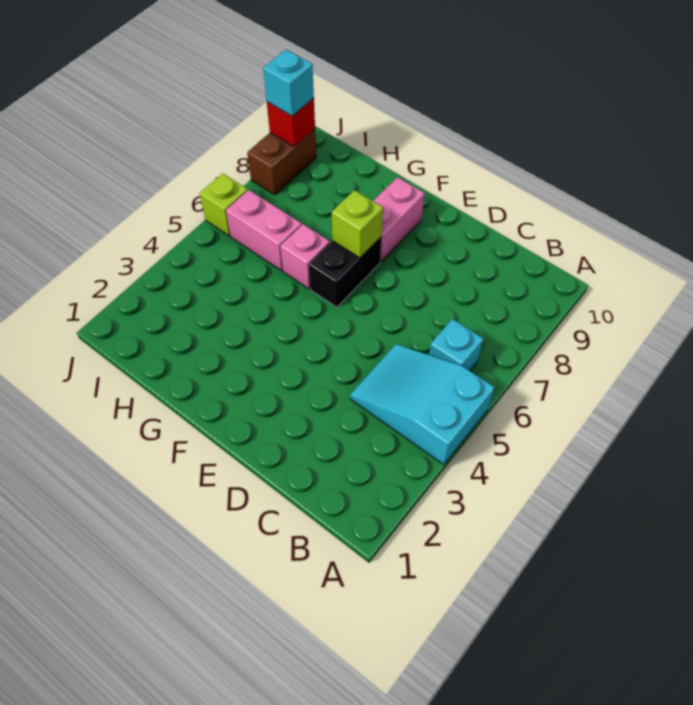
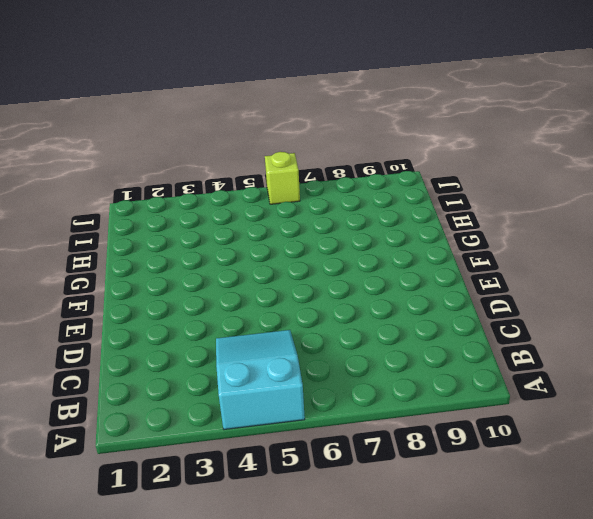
none -> cyan brick B6 level 1
none -> black brick F6:F7 level 1

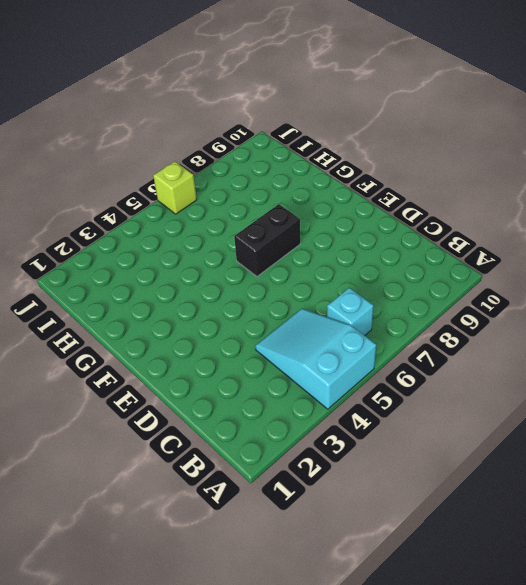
none -> pink brick F8:F9 level 1
none -> pink brick G6 level 1

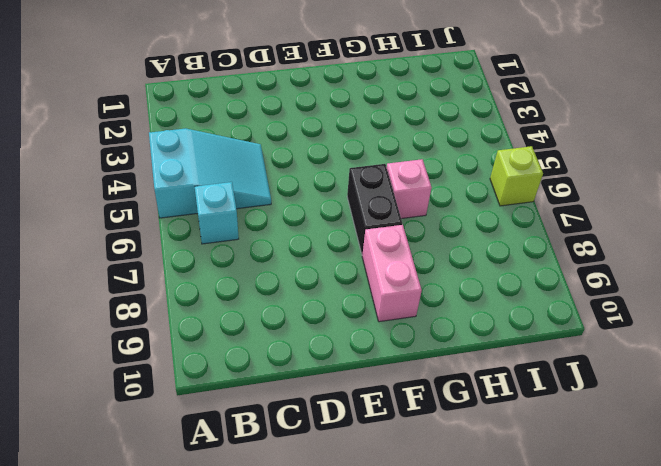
none -> pink brick H6:I6 level 1
none -> brown brick J8:J9 level 1

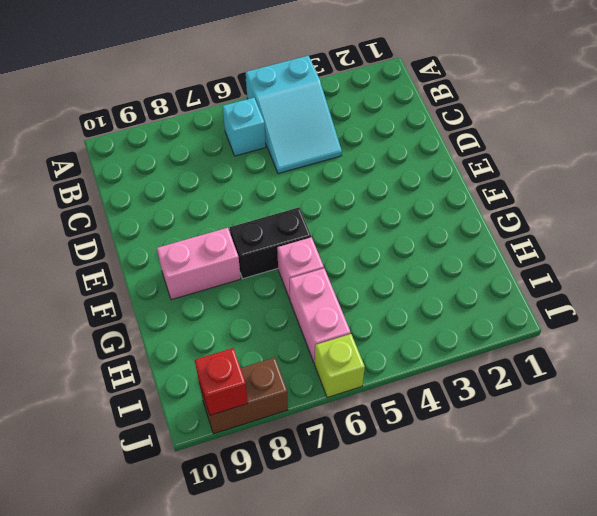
none -> lime brick F7 level 2
none -> cyan brick J9 level 3

